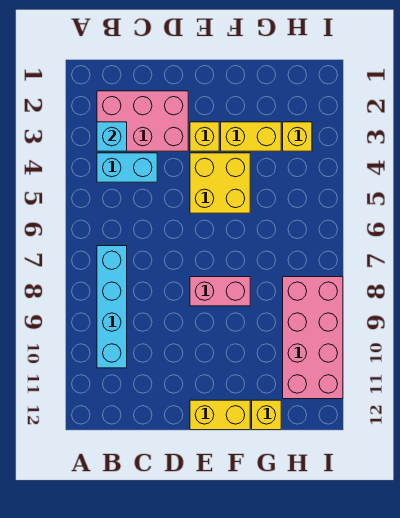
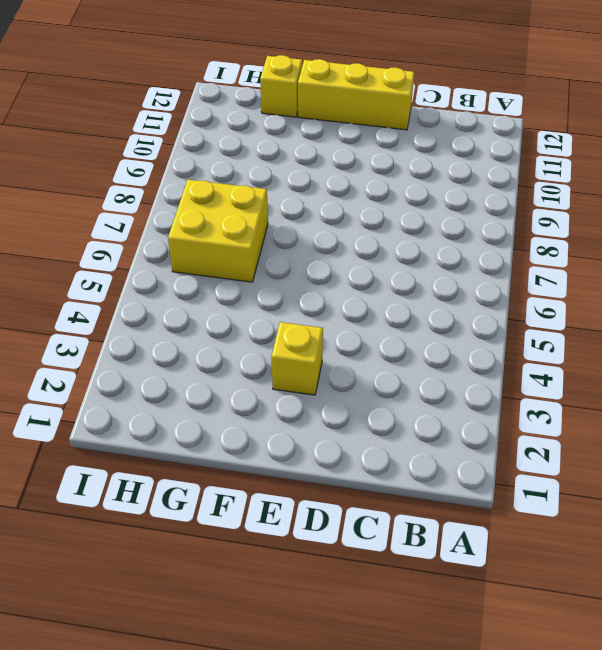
yellow brick D12:F12 level 1 -> yellow brick E12:F12 level 1
yellow brick G6:H7 level 1 -> yellow brick E4:F5 level 1
none -> pink brick B2:D3 level 1
none -> cyan brick B4:C4 level 1
none -> cyan brick B7:B10 level 1

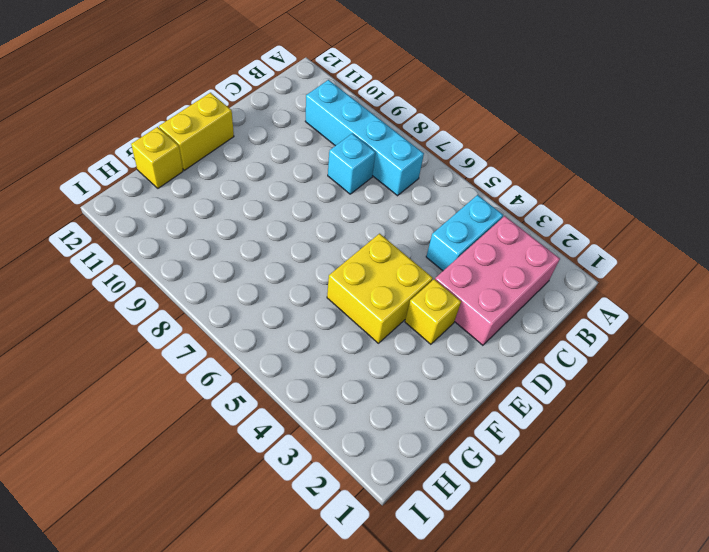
cyan brick C8 level 1 -> cyan brick B3 level 2
none -> pink brick E8:F8 level 1
none -> yellow brick F3:G3 level 1
none -> yellow brick H3 level 1

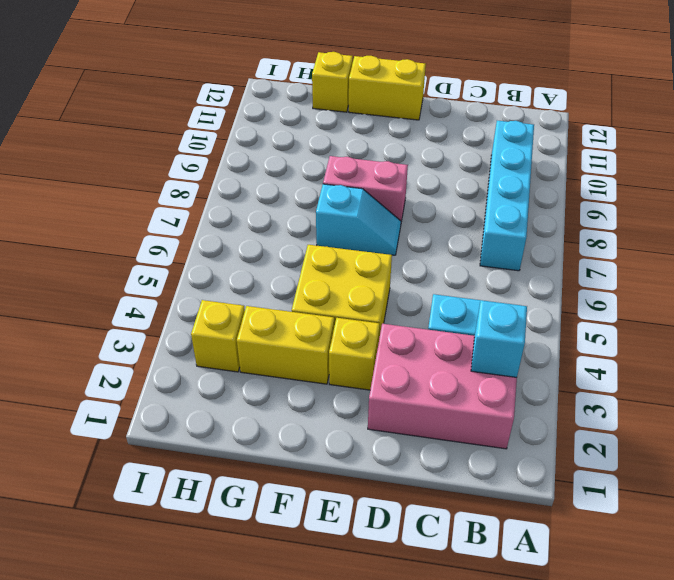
cyan slope E7:F7 level 1 top F -> none
none -> pink brick H8:I11 level 1

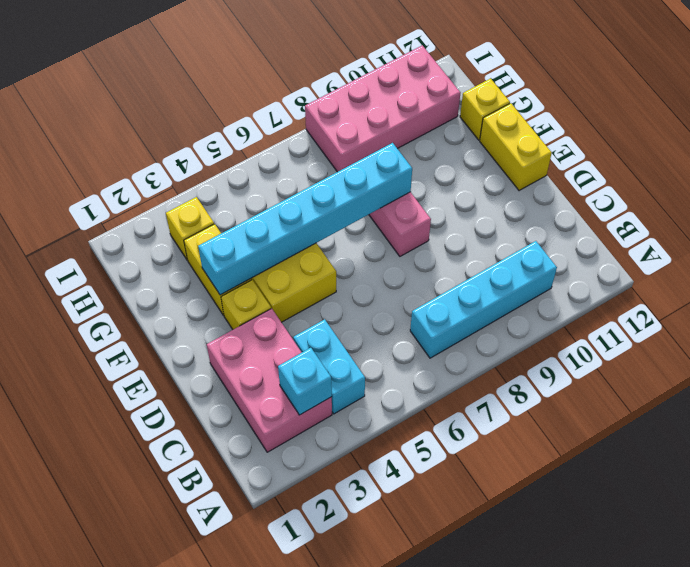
cyan brick F3:F8 level 2 -> none

